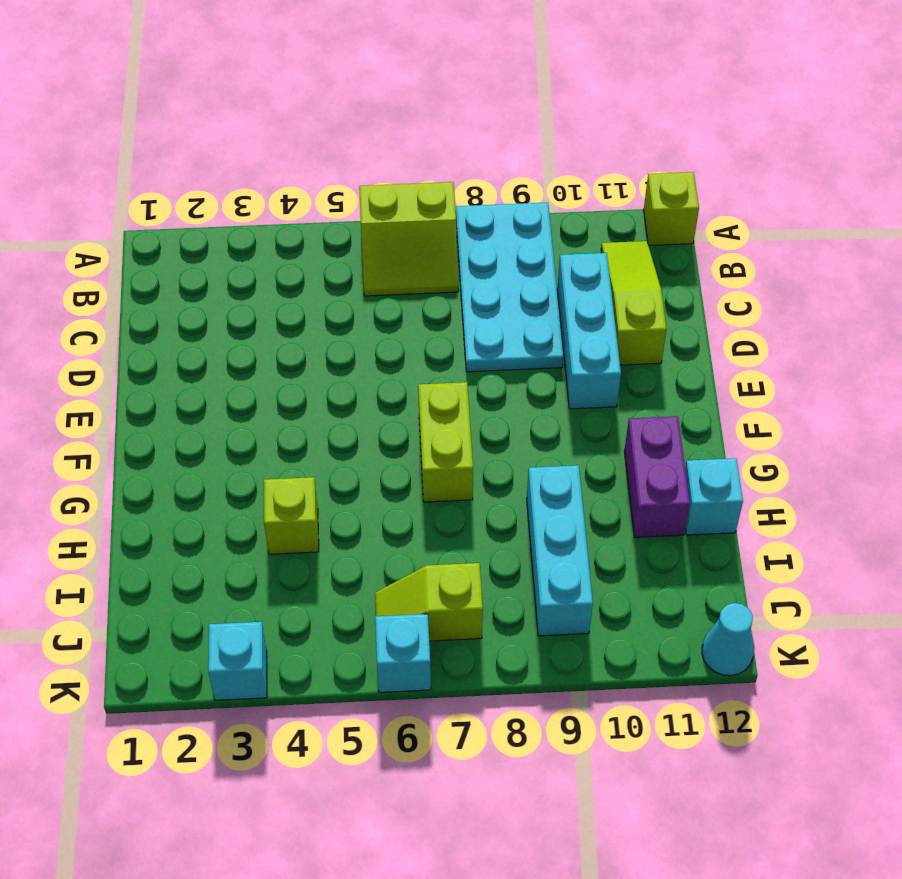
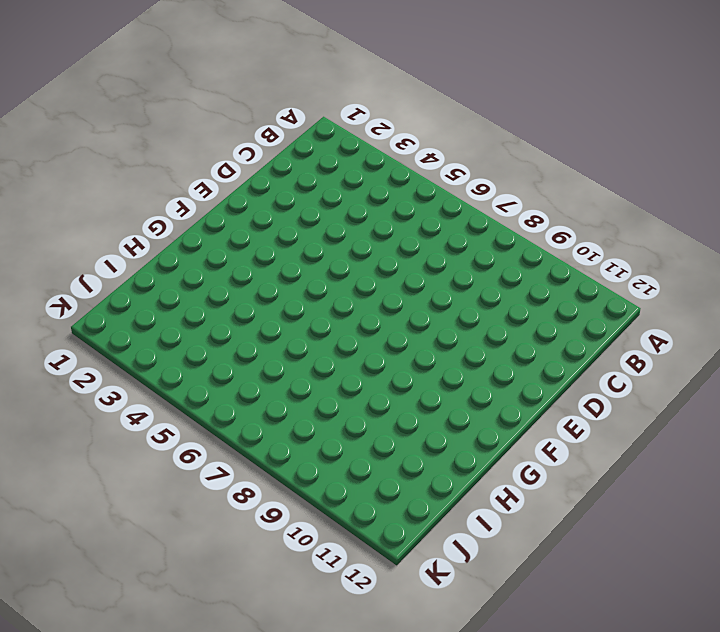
none -> lime slope A6:B7 level 1 top A
none -> cyan plate A8:D9 level 1
none -> lime brick A12 level 1

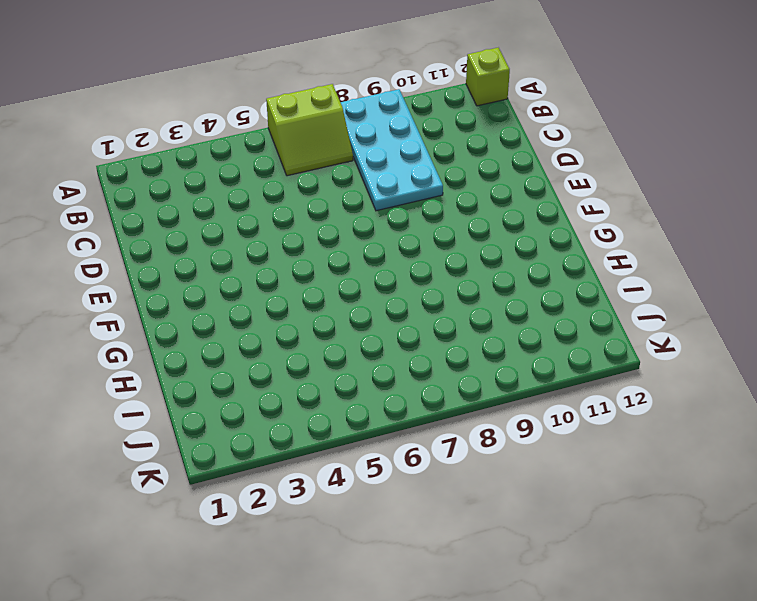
none -> lime slope B11:D11 level 1 top D
none -> cyan brick C10:E10 level 1
none -> lime brick F7:G7 level 1

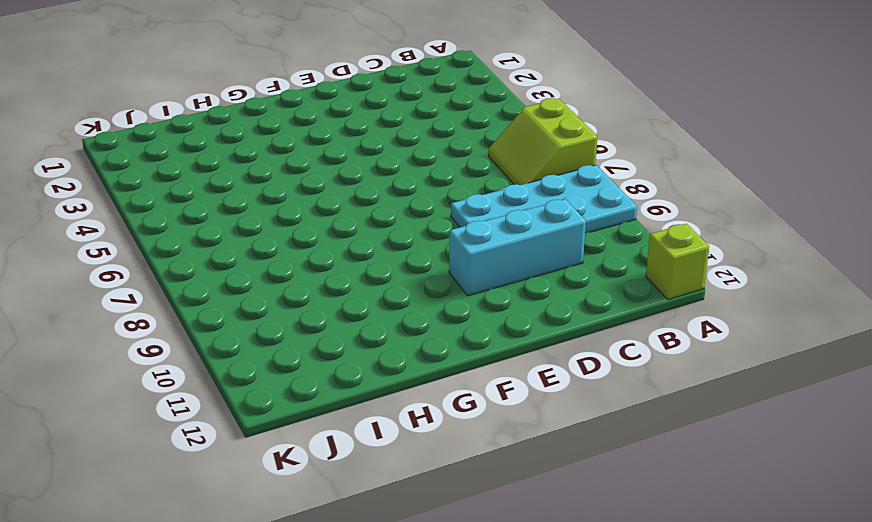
none -> lime slope B11:D11 level 1 top D
none -> lime brick F7:G7 level 1
none -> purple brick G11:H11 level 1

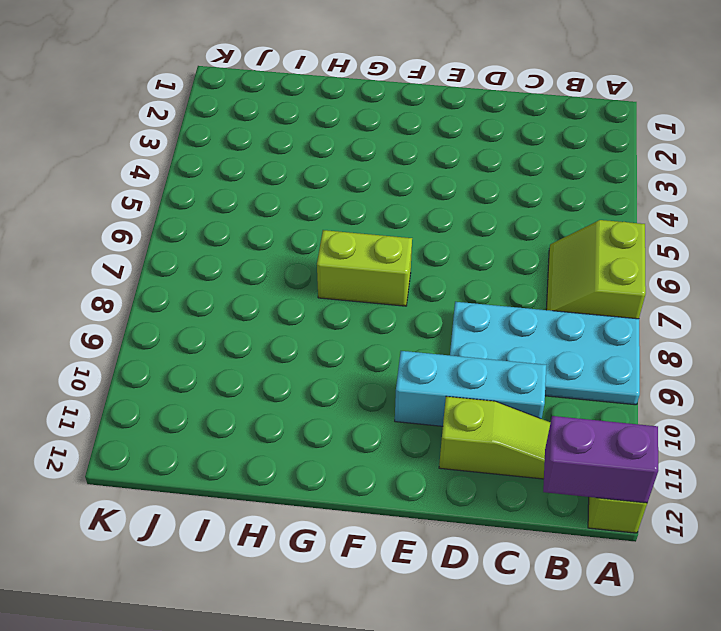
purple brick A12:B12 level 2 -> purple brick G11:H11 level 1
none -> lime brick H4 level 1
none -> cyan brick H9:J9 level 1
none -> cyan brick H12 level 1

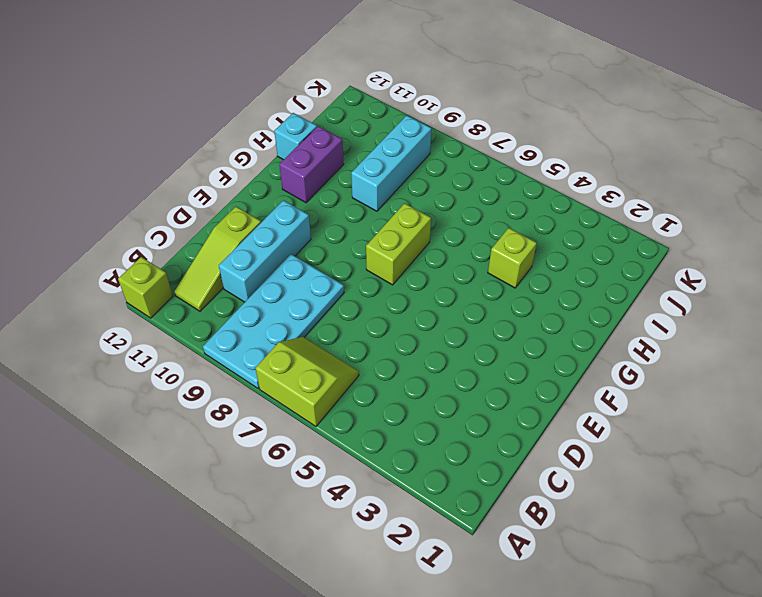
none -> lime slope J6:J7 level 1 top 7
none -> cyan brick K3 level 1
none -> cyan brick K6 level 1

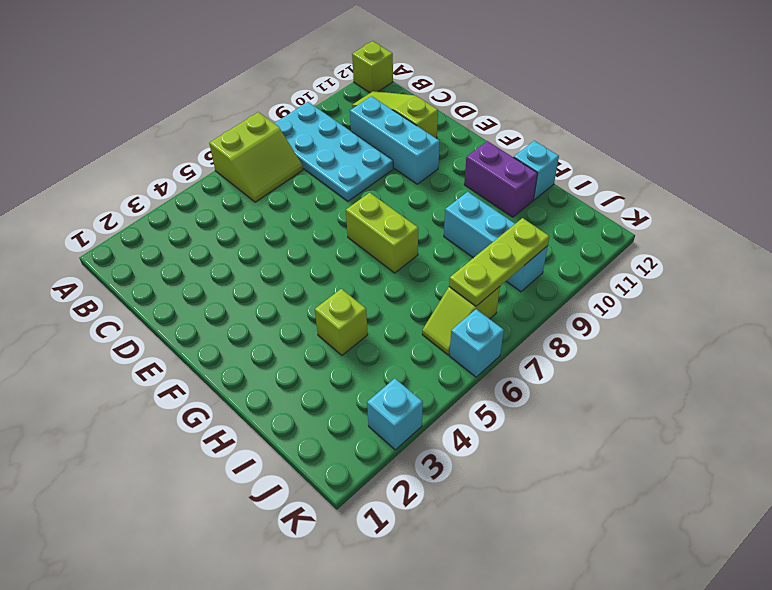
lime plate J7:J9 level 2 -> none
none -> cyan cone K12 level 1

